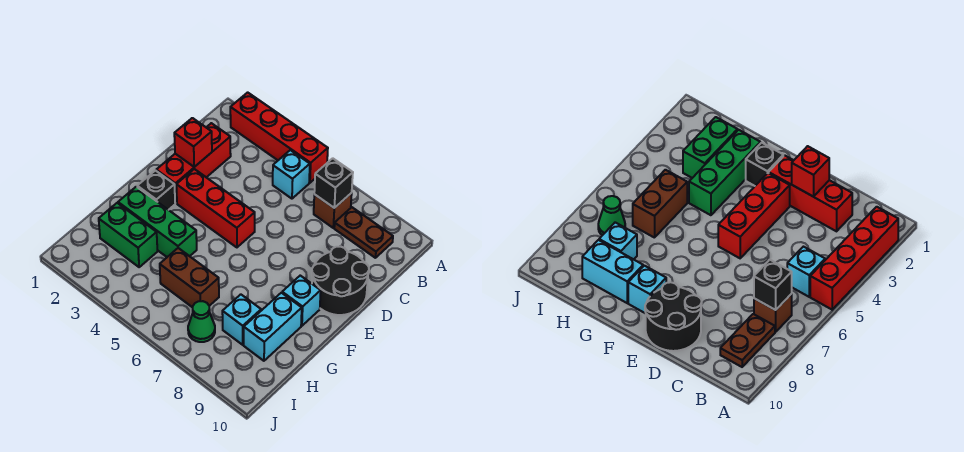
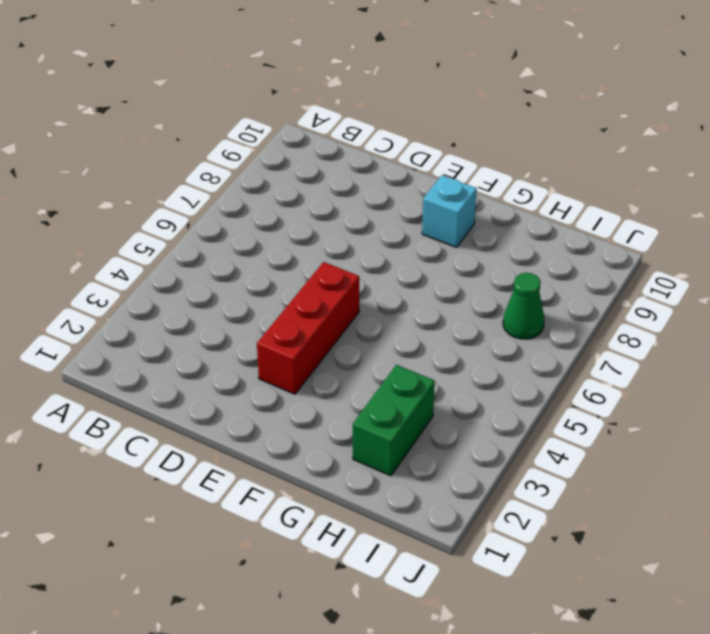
none -> red brick A2:A5 level 1
none -> cyan brick B5 level 1
none -> brown brick B7 level 1

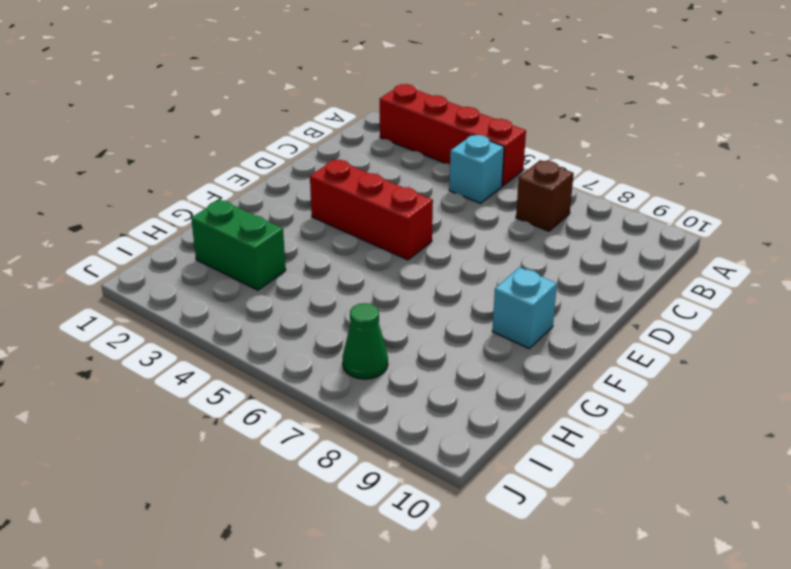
none -> brown plate B8:B9 level 1
none -> red brick C2:E2 level 1
none -> black round brick D9:E10 level 1

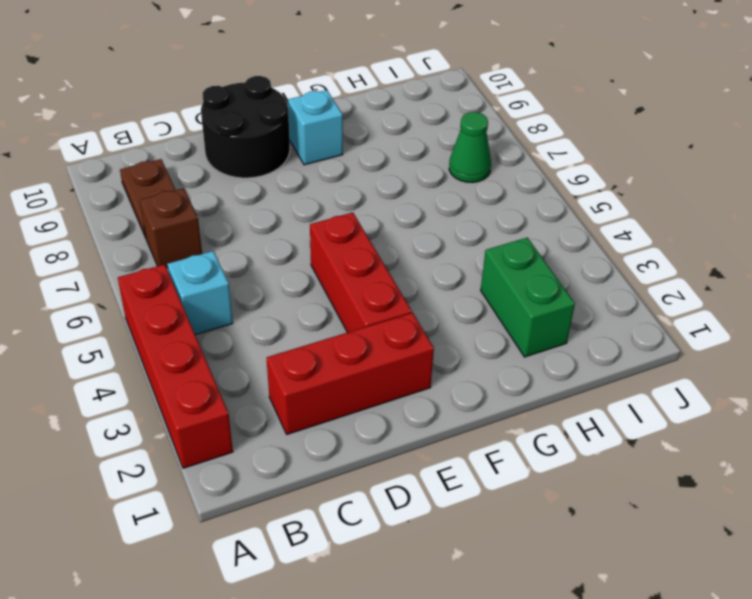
none -> black brick F2 level 1
none -> green brick G2:G4 level 1
none -> cyan brick G9:H9 level 1

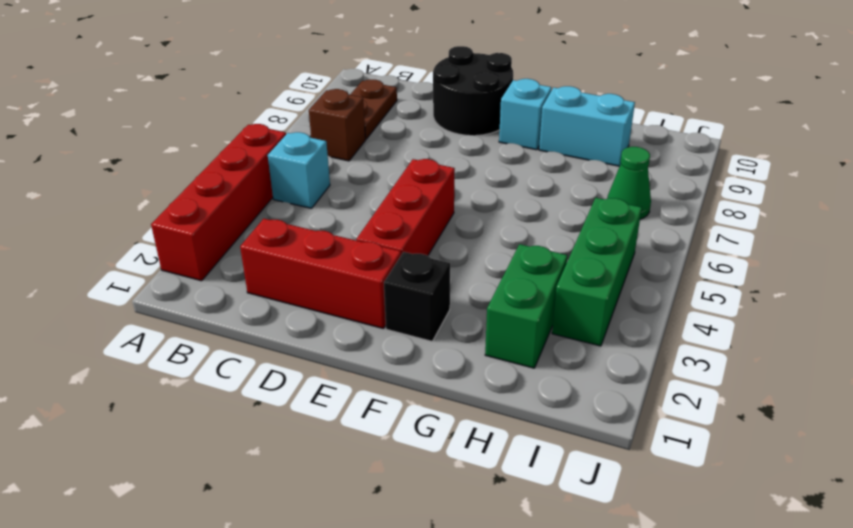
green brick I3:I5 level 1 -> green brick G2:G4 level 1
none -> brown brick H5:H6 level 1
none -> cyan brick H8 level 1
none -> black brick B7 level 2

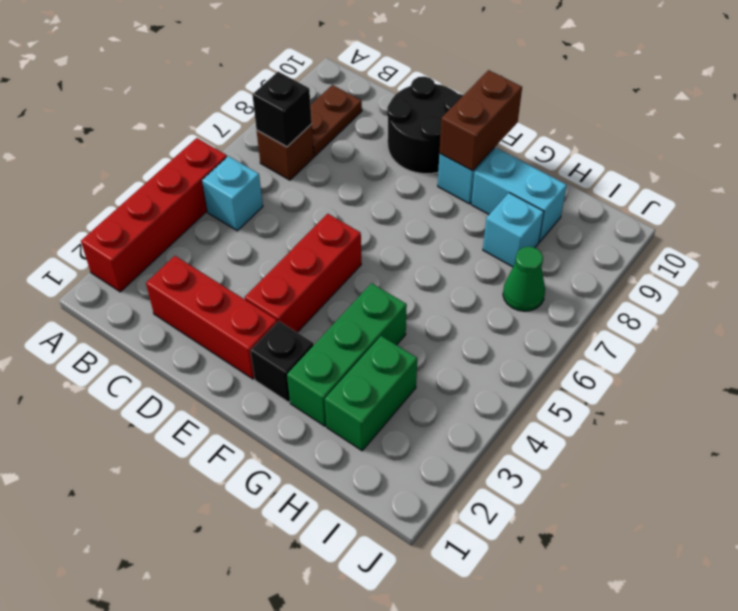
brown brick F9:F10 level 2 -> brown brick H5:H6 level 1
none -> red brick D2 level 2

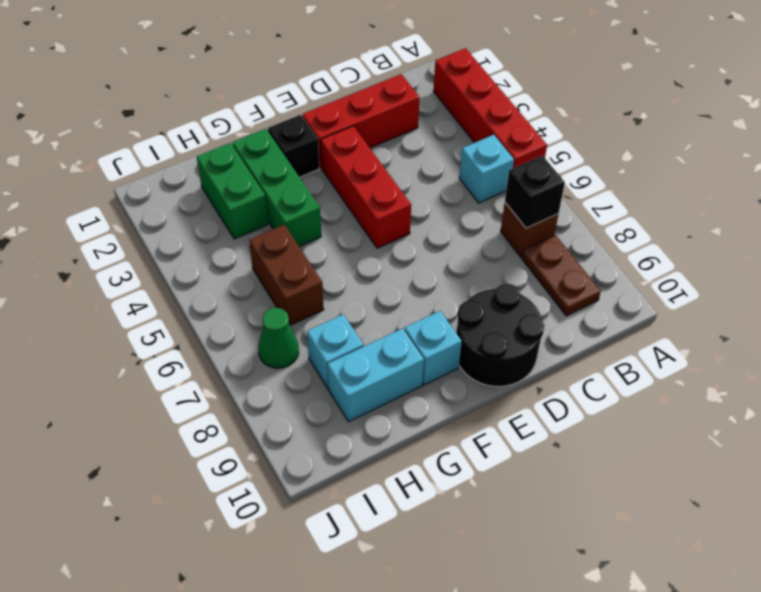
none -> red brick D2 level 2

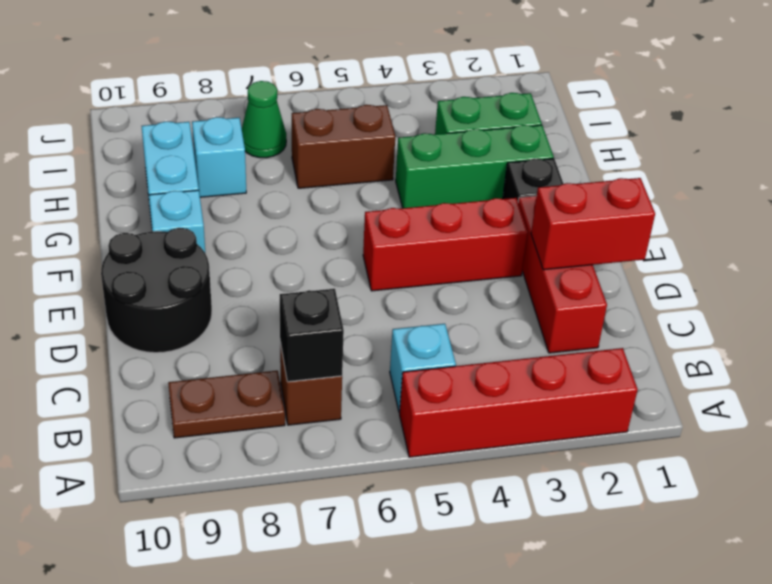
red brick D1:D2 level 2 -> red brick D2 level 2

